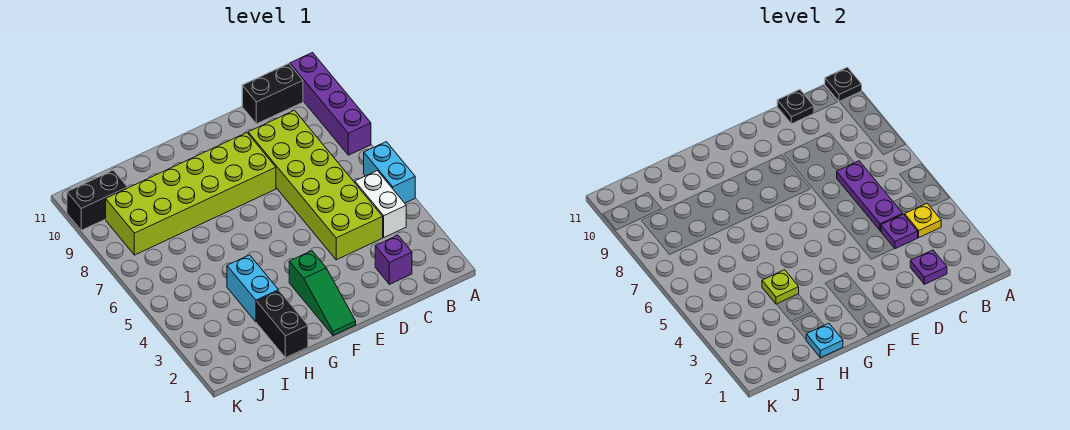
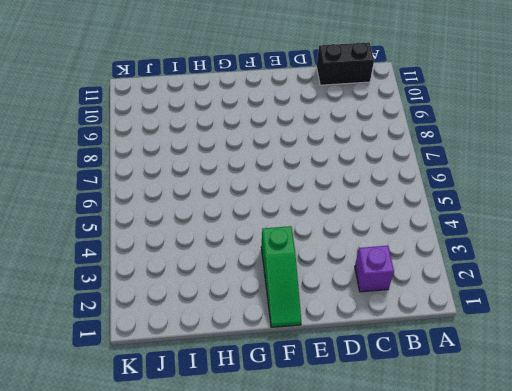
none -> cyan brick A5:A6 level 1
none -> purple brick A8:A11 level 1
none -> white brick B4:B5 level 1

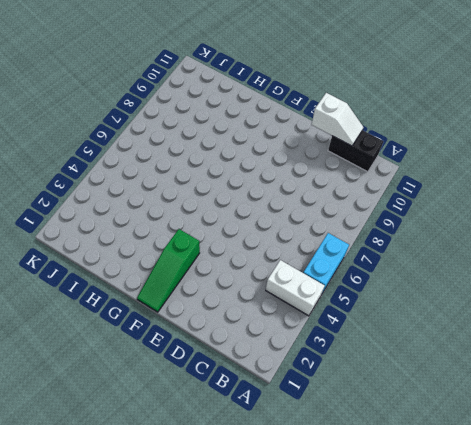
white brick A4:B4 level 1 -> white brick B4:B5 level 1
white slope C11:D11 level 2 top D -> black plate C11 level 2
none -> purple brick A8:A11 level 1
none -> purple brick C2 level 1
none -> lime brick C4:D9 level 1

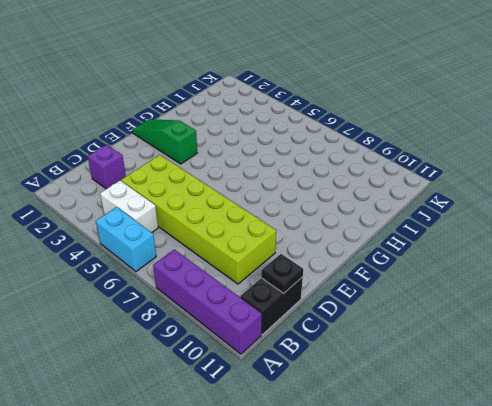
none -> lime brick E8:J9 level 1
none -> black brick H1:H2 level 1
none -> cyan brick H3:H4 level 1

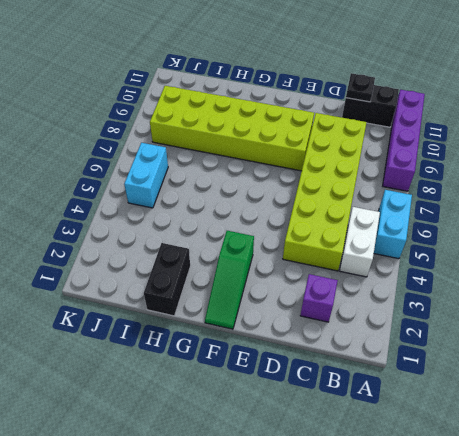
cyan brick J5:J6 level 1 -> cyan brick H3:H4 level 1
none -> black brick J10:K10 level 1
none -> black plate A11 level 2
none -> yellow plate B4 level 2

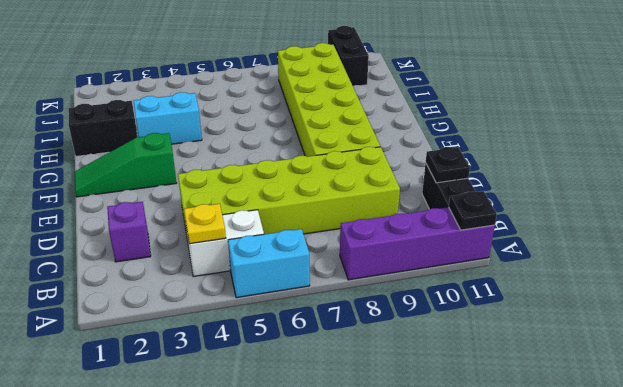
none -> purple plate C2 level 2
none -> purple plate C4 level 2
none -> purple plate C5:C7 level 2

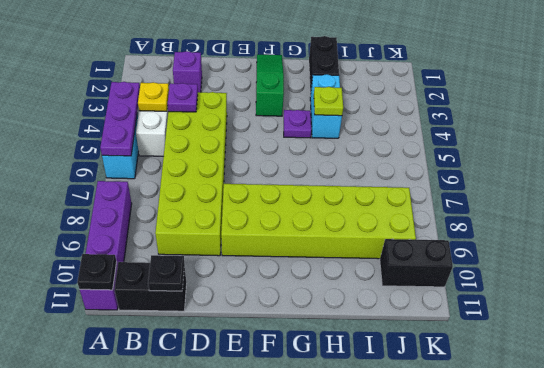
purple plate A4:A6 level 2 -> purple plate C5:C7 level 2
purple plate G4 level 1 -> purple plate C2 level 2
none -> cyan plate H1 level 2

